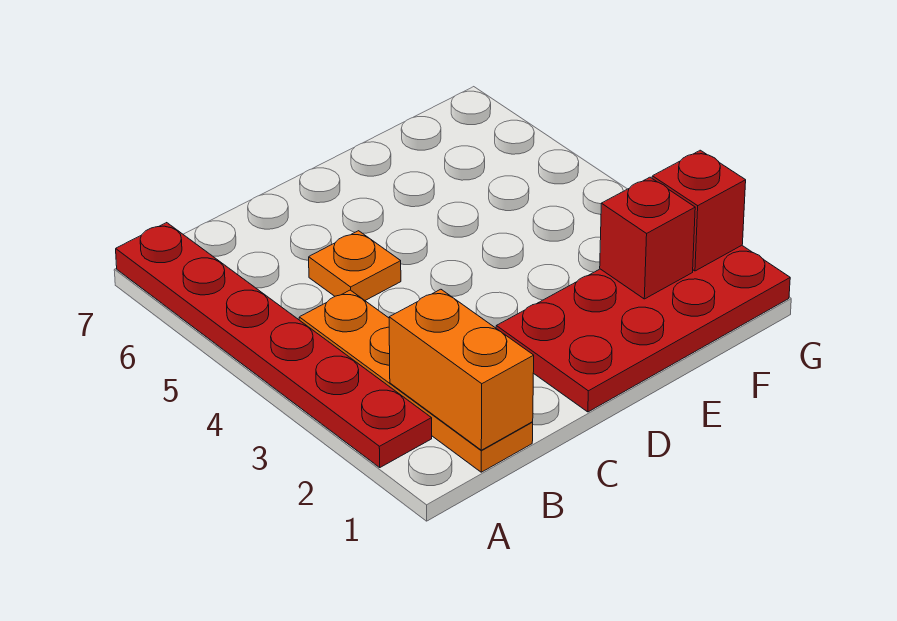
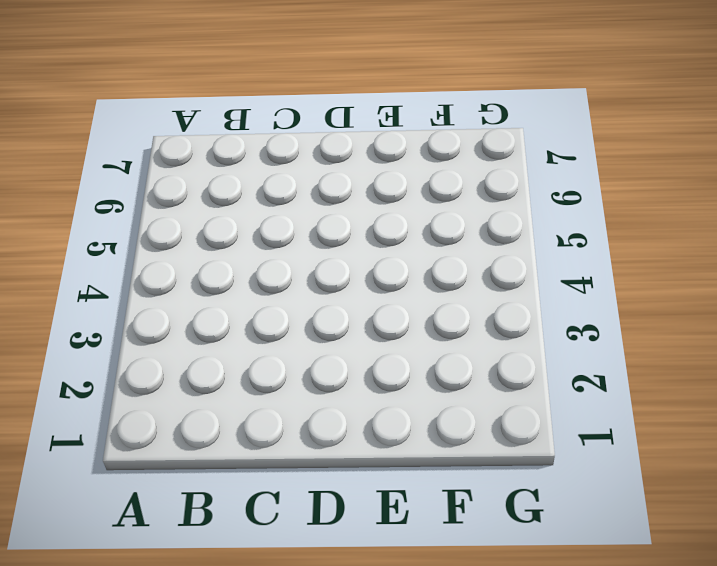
none -> red plate A2:A7 level 1
none -> orange plate B1:B4 level 1

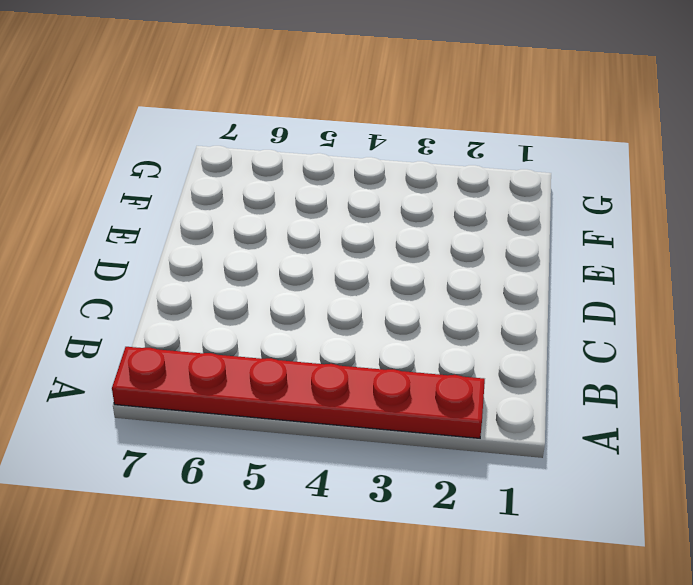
none -> orange plate B1:B4 level 1
none -> orange plate C5 level 1

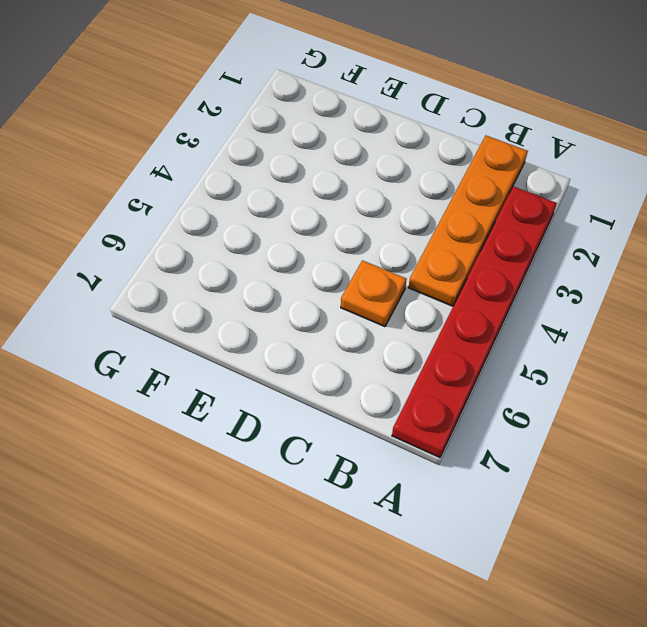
none -> red plate D1:G2 level 1
none -> orange brick B1:B2 level 2

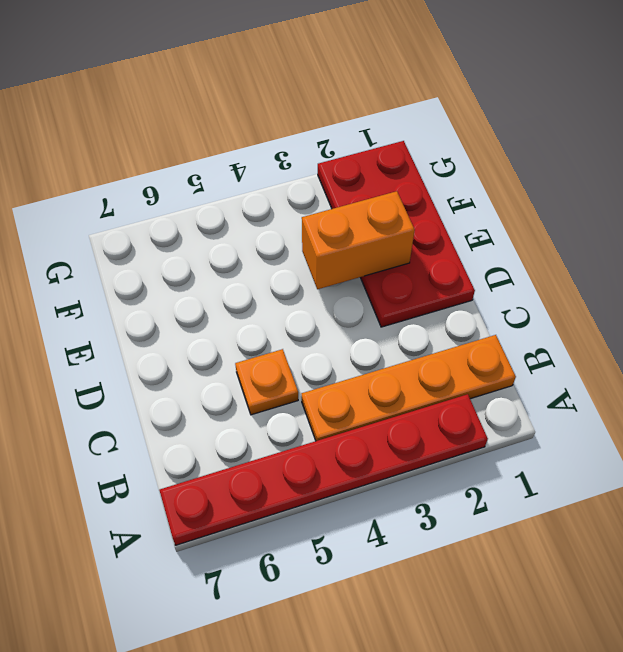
orange brick E2:E3 level 2 -> orange brick B1:B2 level 2
none -> red brick F2 level 2
none -> red brick G2 level 2

